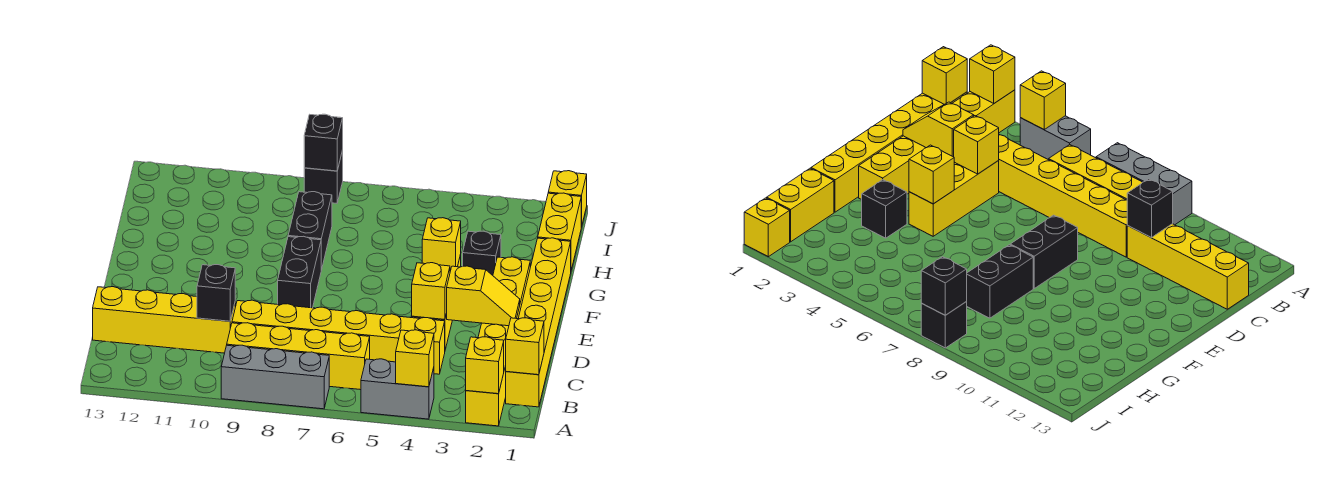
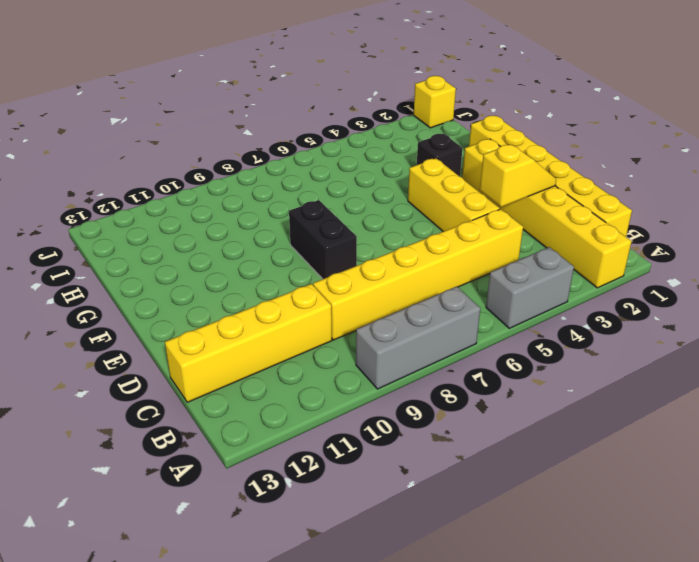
none -> yellow brick B6:B9 level 1
none -> black brick G8:H8 level 1
none -> yellow brick H1:I1 level 1

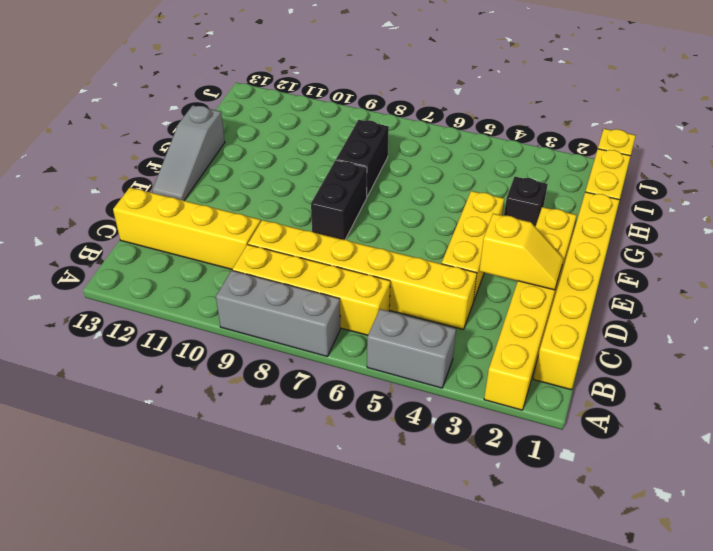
grey slope E13:G13 level 1 top G -> none
none -> black brick J8 level 1
none -> yellow brick A2 level 2
none -> yellow brick A4 level 2

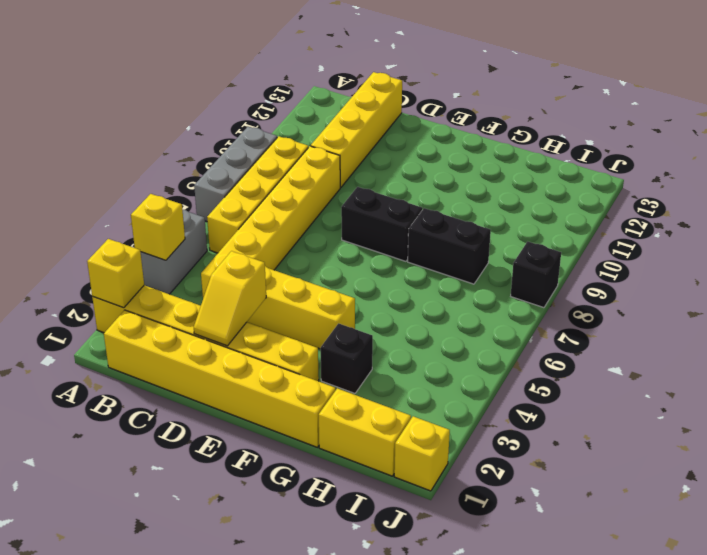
none -> yellow brick B1 level 2
none -> black brick C10 level 2
none -> yellow brick D4 level 2

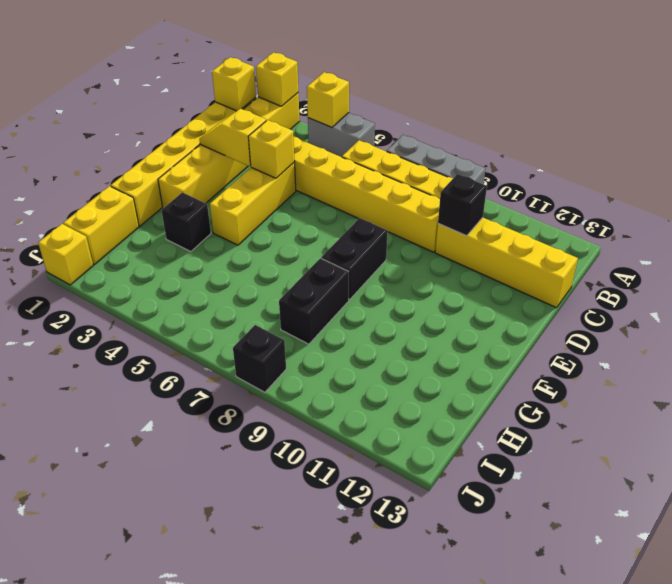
none -> yellow brick F4 level 2
none -> black brick J8 level 2

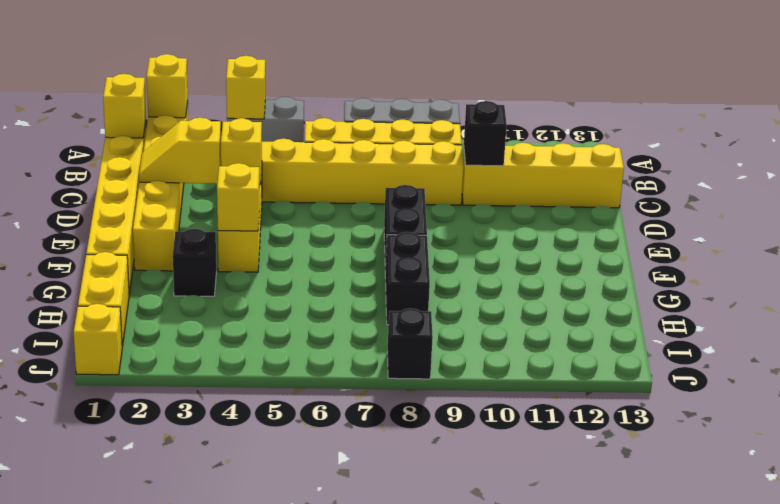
none -> black brick J8 level 2

